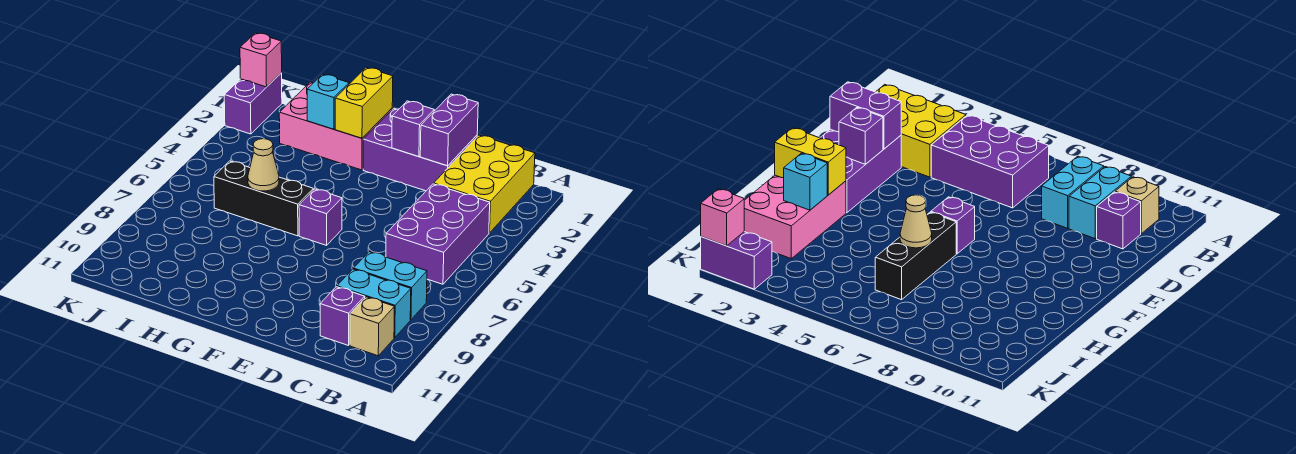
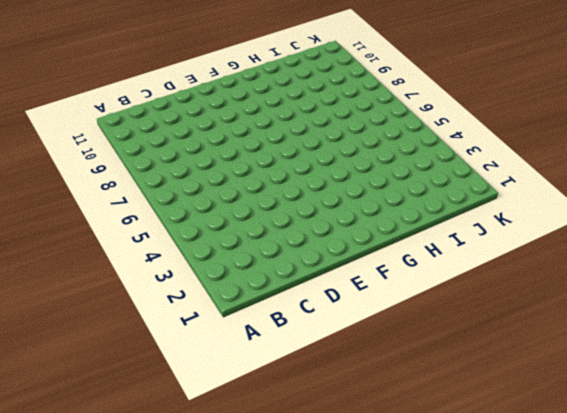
none -> yellow brick B1:C3 level 1
none -> purple brick B4:C6 level 1
none -> cyan brick B8:C8 level 1

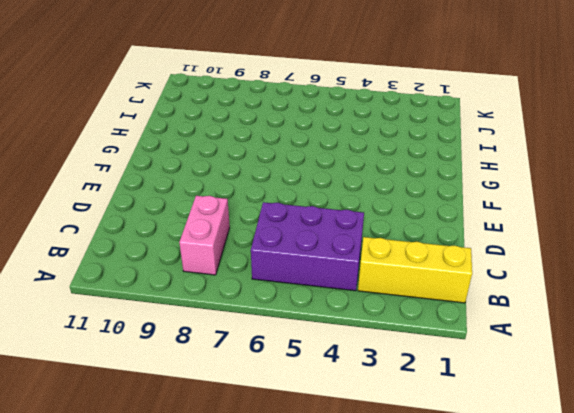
yellow brick B1:B3 level 1 -> yellow brick B1:C3 level 1
pink brick B8:C8 level 1 -> cyan brick B8:C8 level 1
none -> cyan brick B9:C9 level 1
none -> tan brick B10 level 1
none -> purple brick C10 level 1

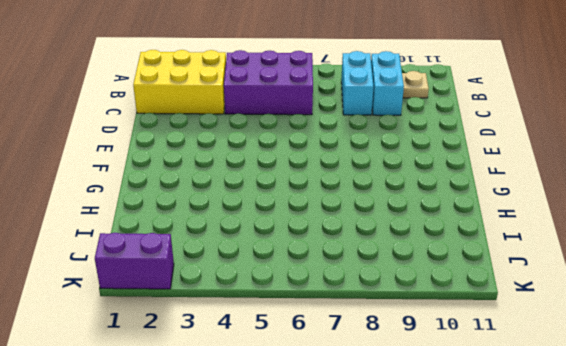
tan plate B10 level 1 -> tan brick B10 level 1
none -> purple brick C10 level 1
none -> purple brick D1:F2 level 1
none -> purple brick F6 level 1

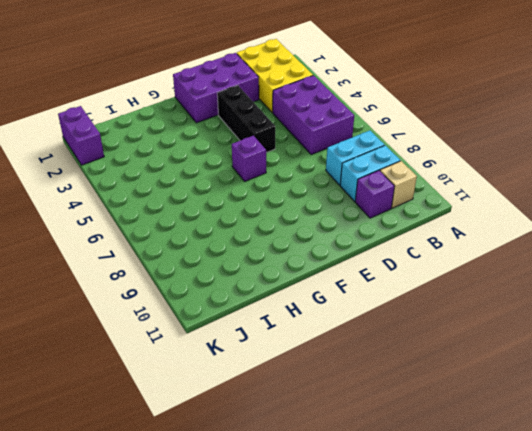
black brick E3:E5 level 1 -> black brick G6:I6 level 1
none -> pink brick G1:I2 level 1
none -> purple brick D1:D2 level 2
none -> purple brick E2 level 2

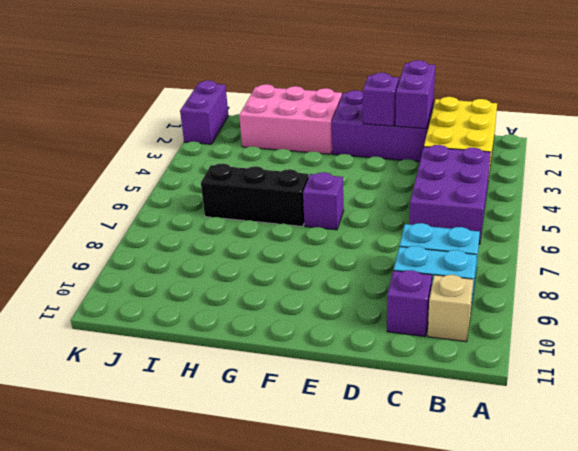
none -> yellow brick G1:G2 level 2
none -> cyan brick H2 level 2
none -> tan cone H6 level 2

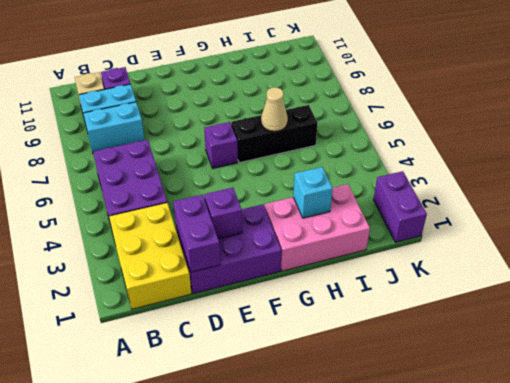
none -> yellow brick G1:G2 level 2
none -> pink brick K1 level 2

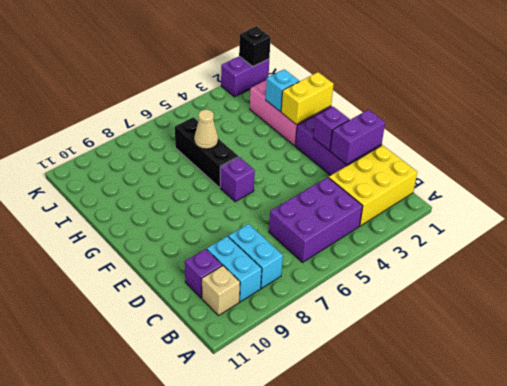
black brick K1 level 2 -> pink brick K1 level 2

